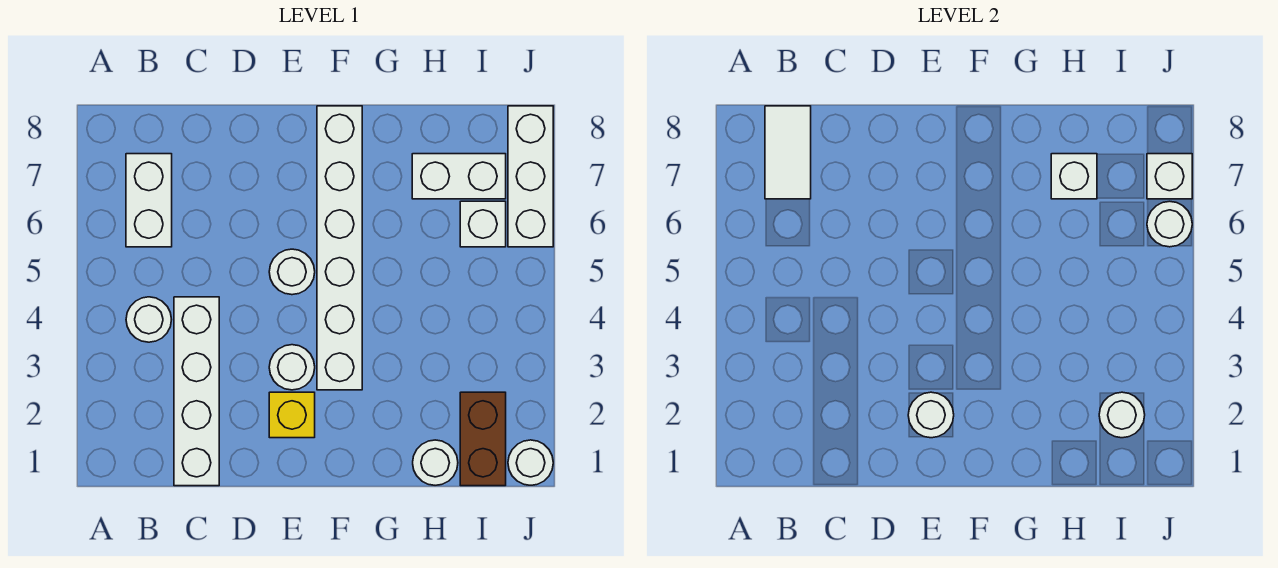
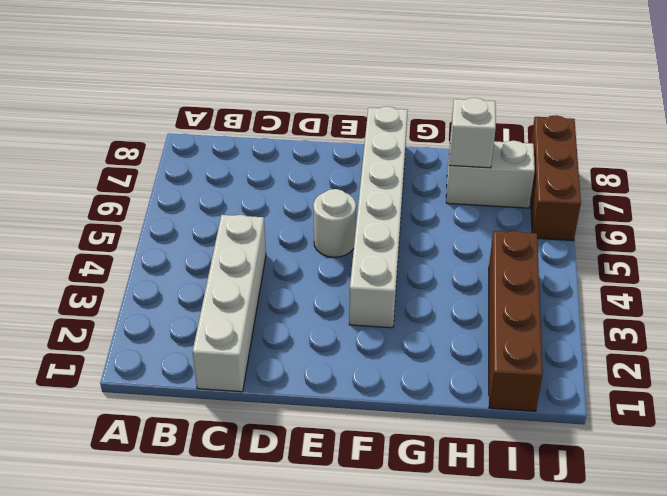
brown brick I1:I4 level 1 -> brown brick I1:I2 level 1
brown brick J6:J8 level 1 -> white brick J6:J8 level 1
none -> white round brick B4 level 1
none -> white brick B6:B7 level 1
none -> yellow brick E2 level 1

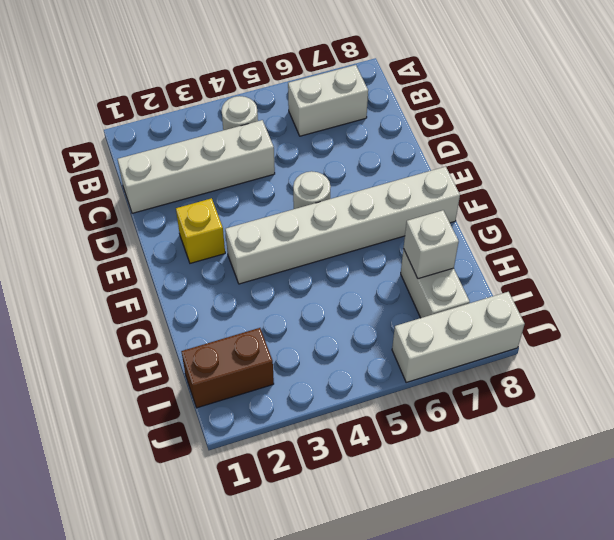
none -> white round brick E3 level 1
none -> white round brick H1 level 1
none -> white brick I6 level 1

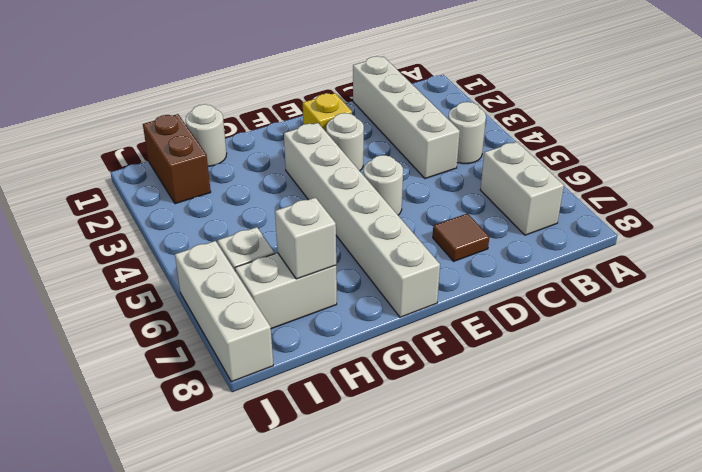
brown tile D7 level 1 -> none
none -> white round brick J1 level 1
none -> white tile B7:B8 level 2
none -> white round brick E2 level 2

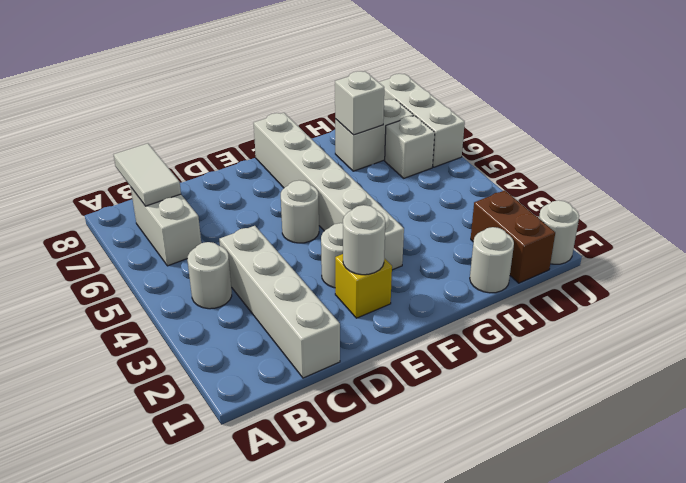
none -> white round brick I2 level 2
none -> white round brick J6 level 2
none -> white brick J7 level 2

